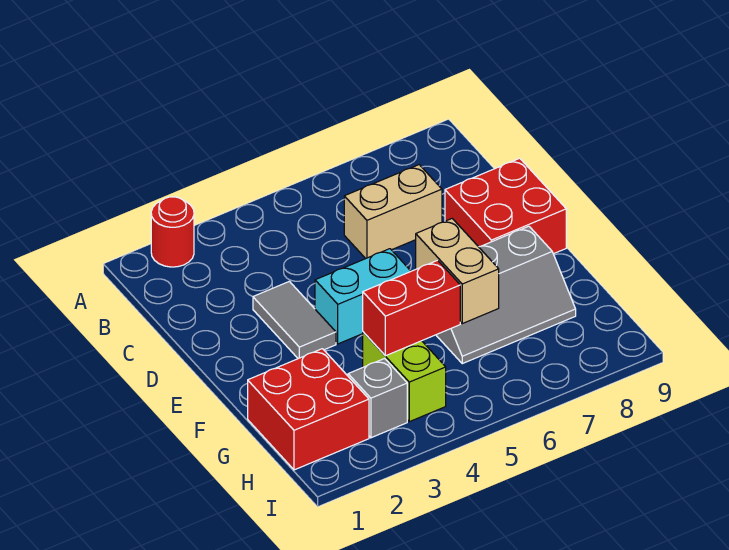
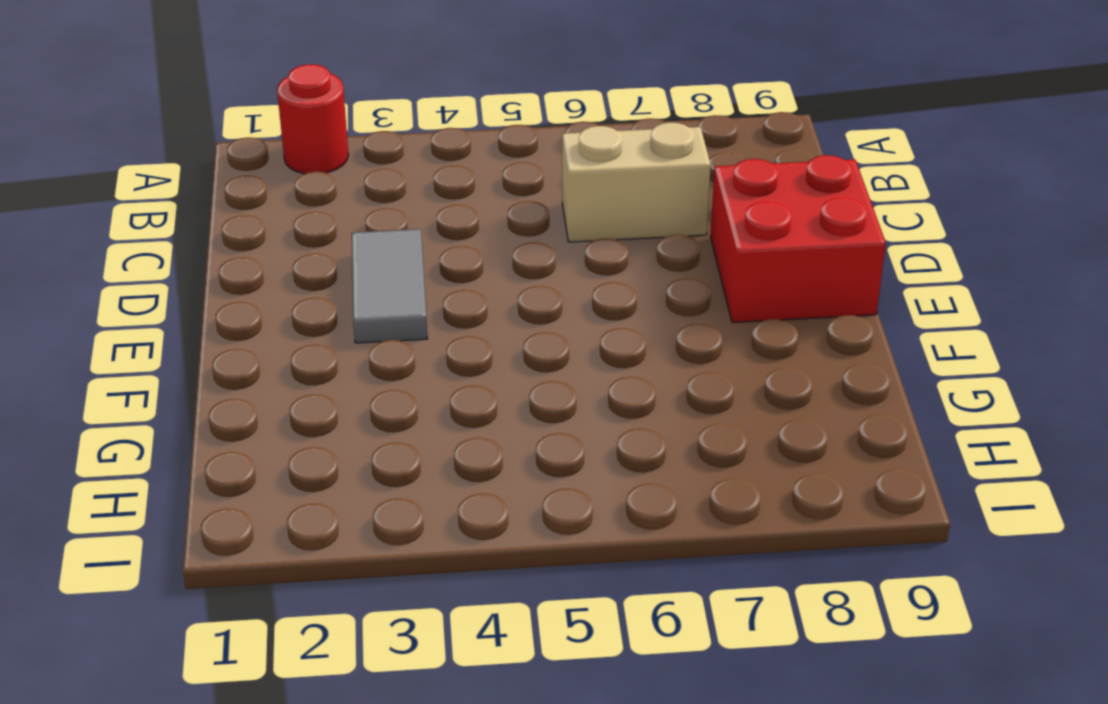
none -> cyan brick E4:E5 level 1
none -> grey slope F6:G8 level 1 top F

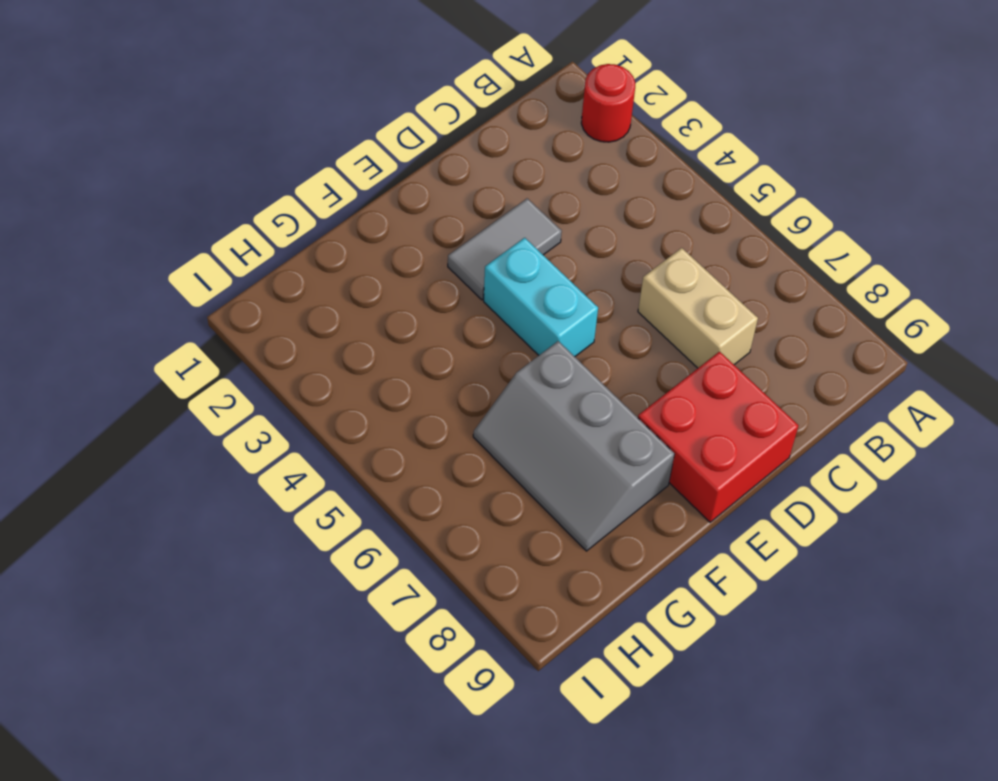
none -> red brick G1:H2 level 1
none -> lime brick G4:H4 level 1

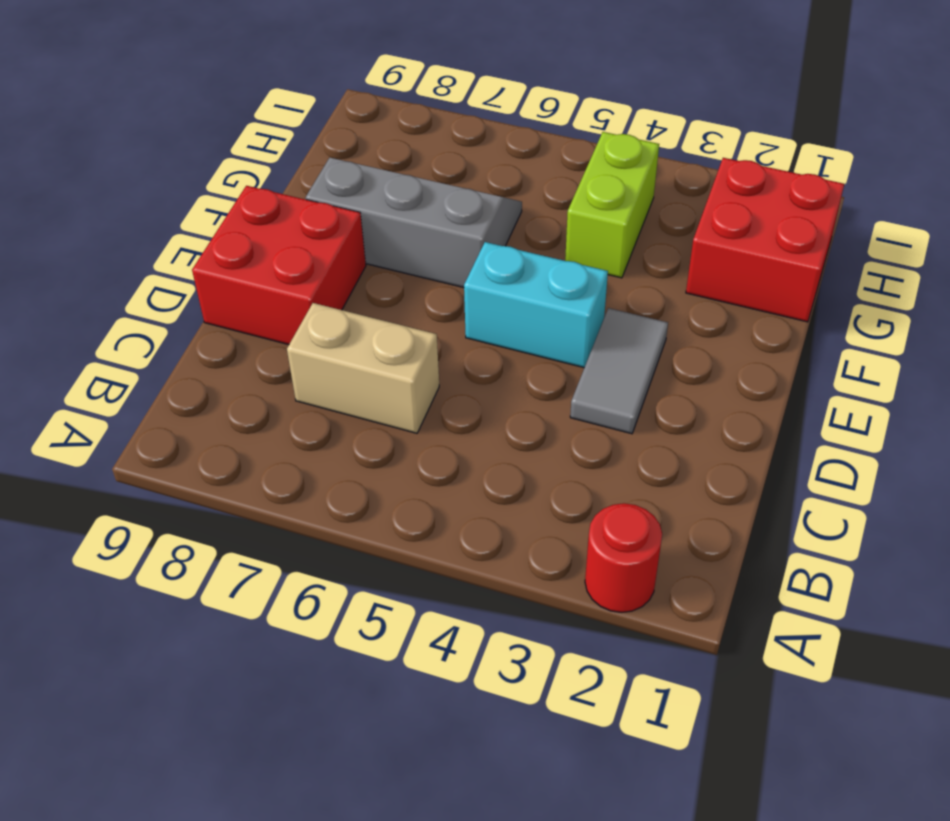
none -> grey brick H3 level 1
none -> tan brick F6:G6 level 2

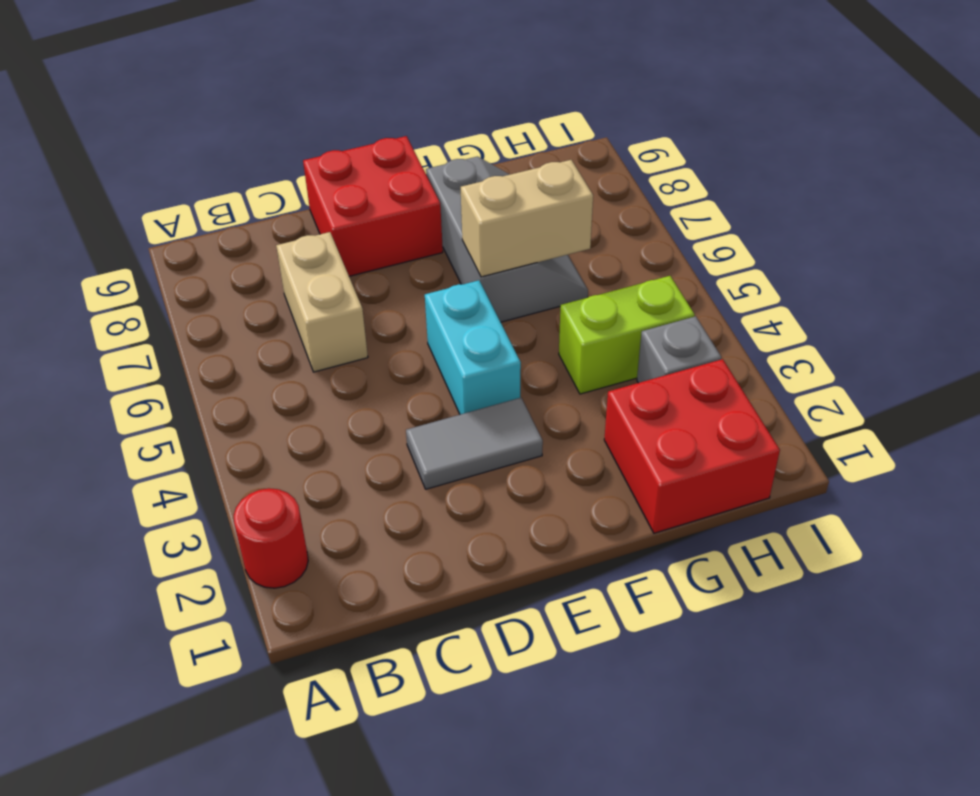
none -> red brick G4:G5 level 2

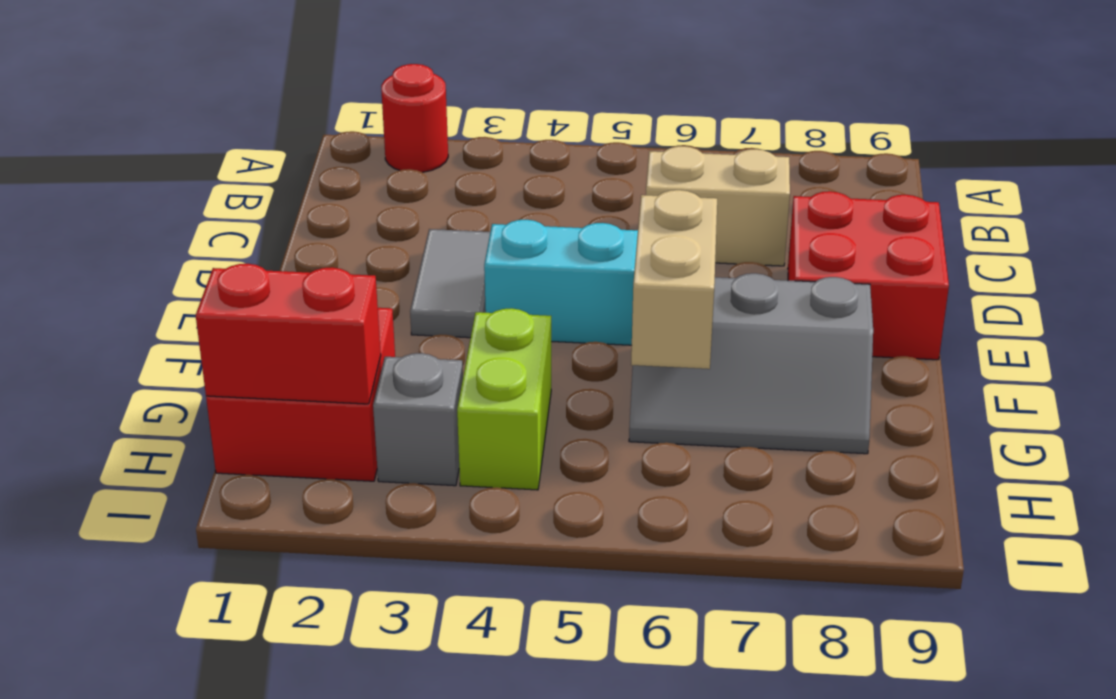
red brick H1:H2 level 2 -> red brick G4:G5 level 2

